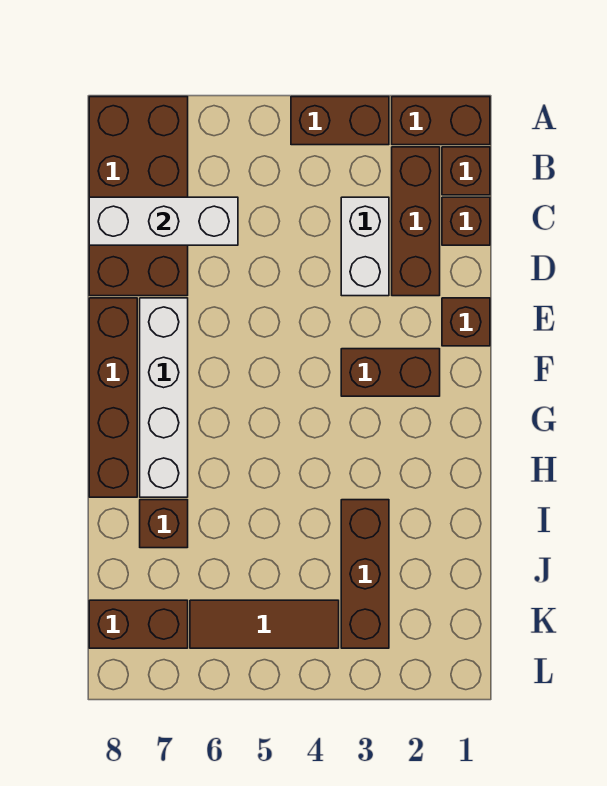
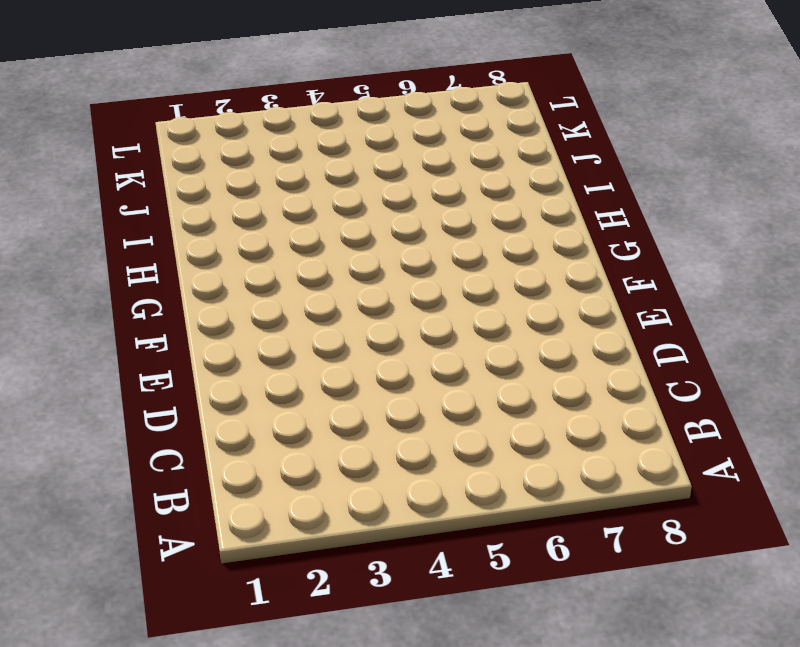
none -> brown brick A1:A2 level 1
none -> brown brick A3:A4 level 1
none -> brown brick A7:D8 level 1

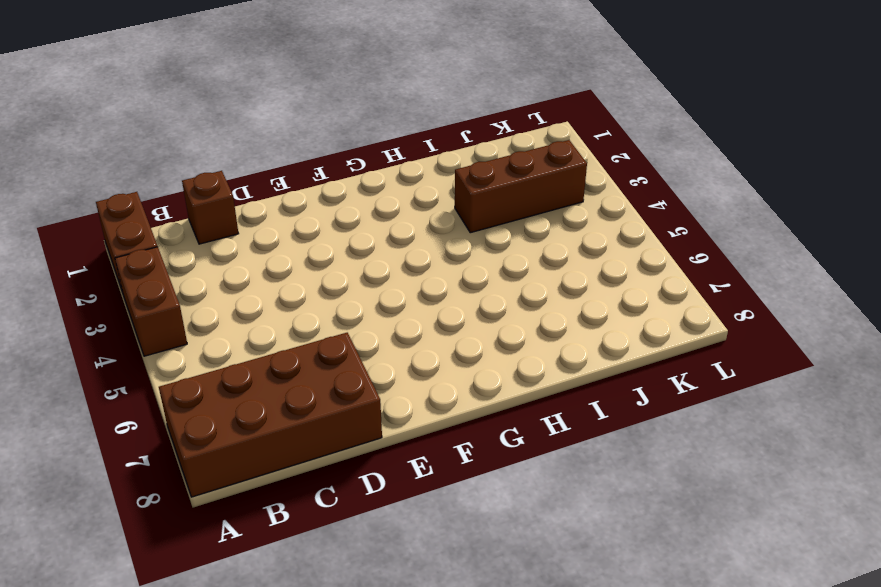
none -> brown brick B1 level 1
none -> brown brick B2:D2 level 1
none -> white brick C3:D3 level 1

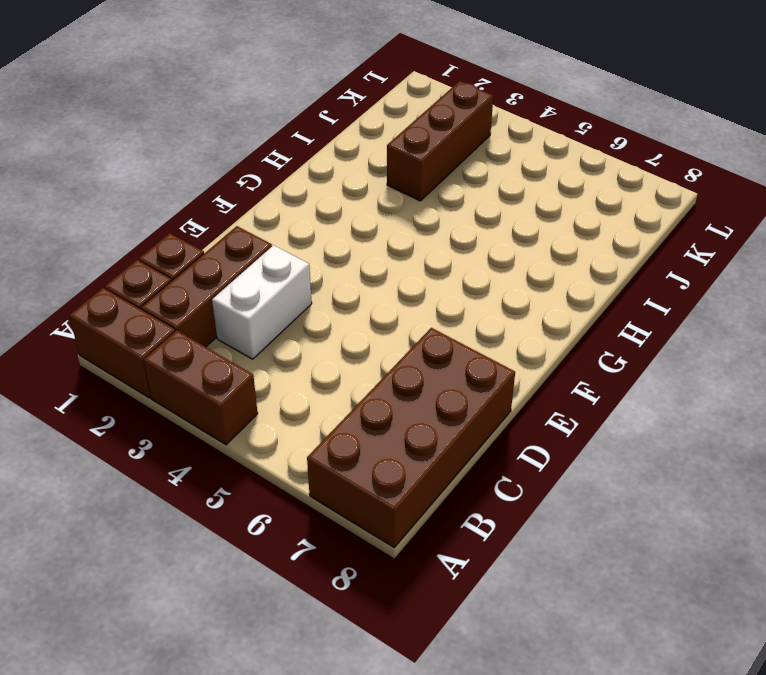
none -> brown brick E1 level 1
none -> white brick E7:H7 level 1
none -> brown brick E8:H8 level 1

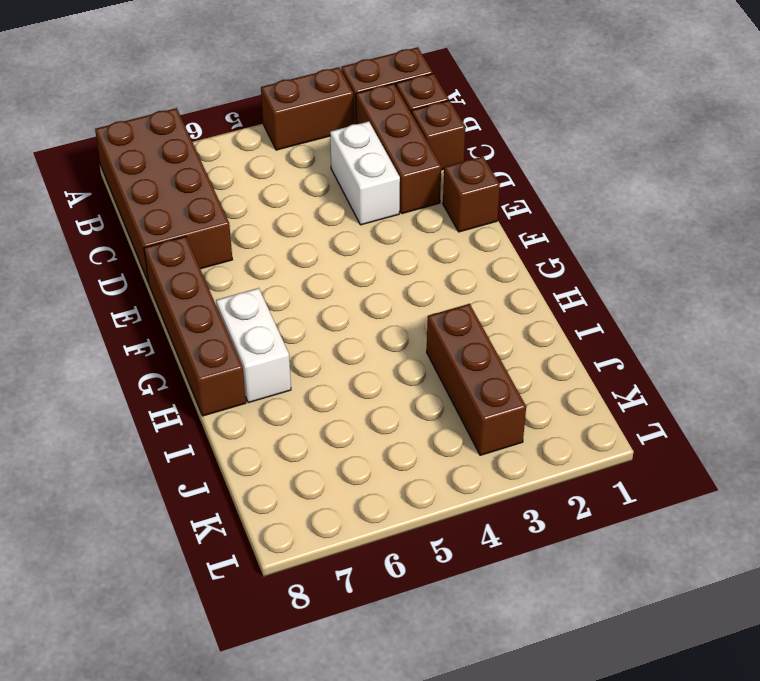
white brick G7:H7 level 1 -> white brick E7:H7 level 1
none -> brown brick F2:F3 level 1
none -> brown brick I7 level 1
none -> brown tile K4:K6 level 1

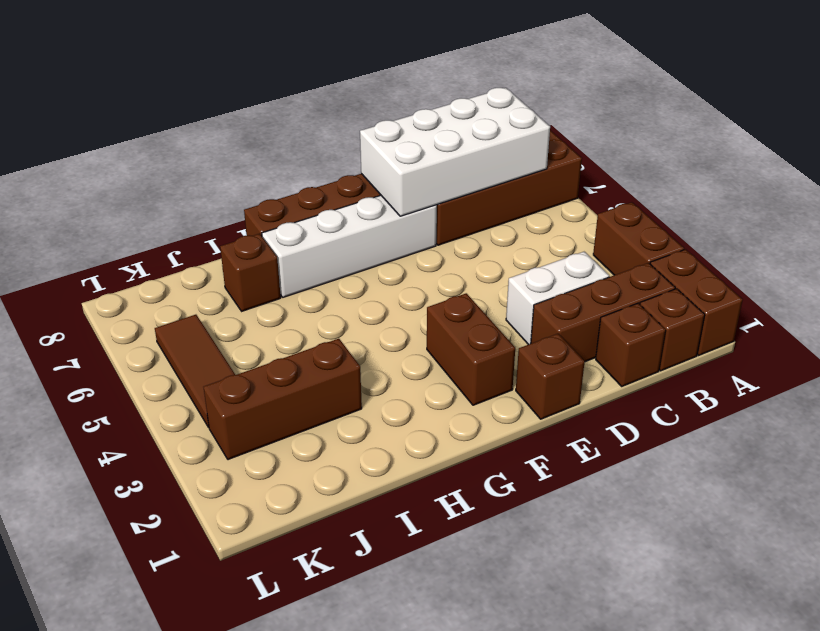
white brick B7:E8 level 2 -> white brick C6:C8 level 2
none -> brown brick K7:K8 level 1

